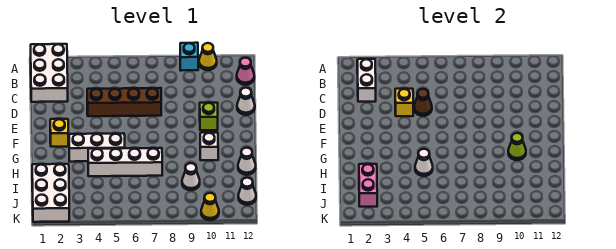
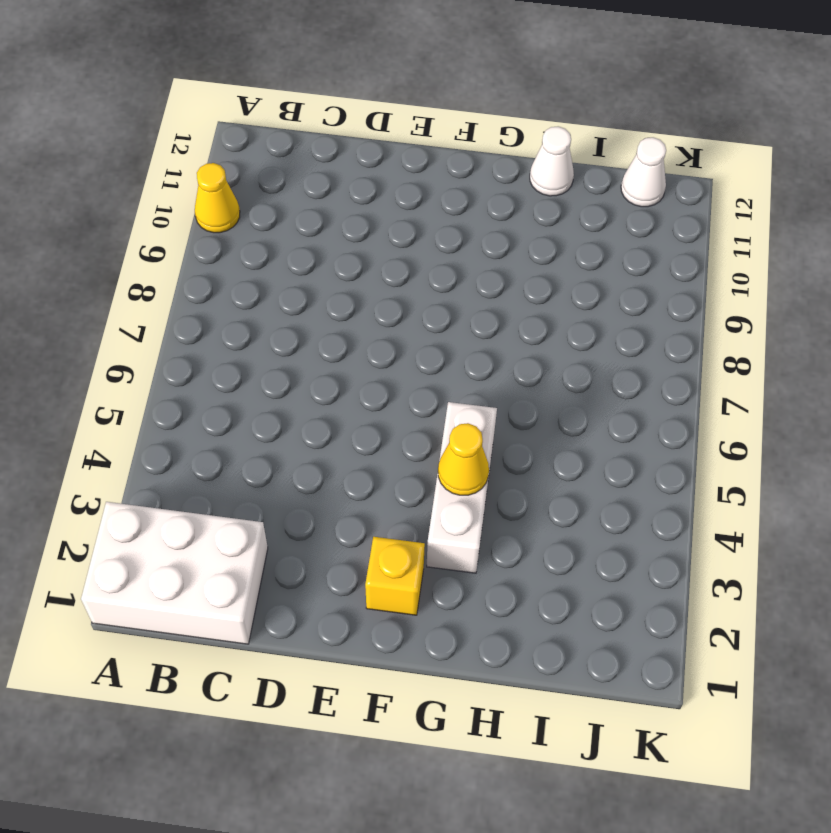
yellow cone G4 level 2 -> yellow cone K10 level 1
none -> cyan brick A9 level 1
none -> pink cone B12 level 1
none -> brown brick D4:D7 level 1

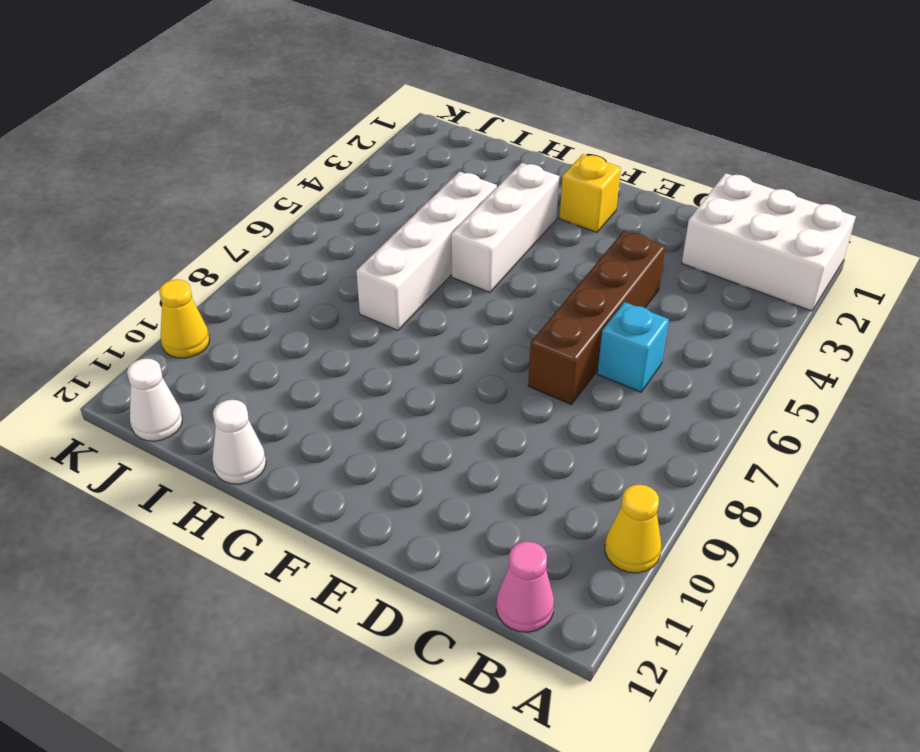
cyan brick C6 level 1 -> cyan brick A9 level 1
none -> white cone D12 level 1
none -> lime brick E10 level 1
none -> white brick G10 level 1

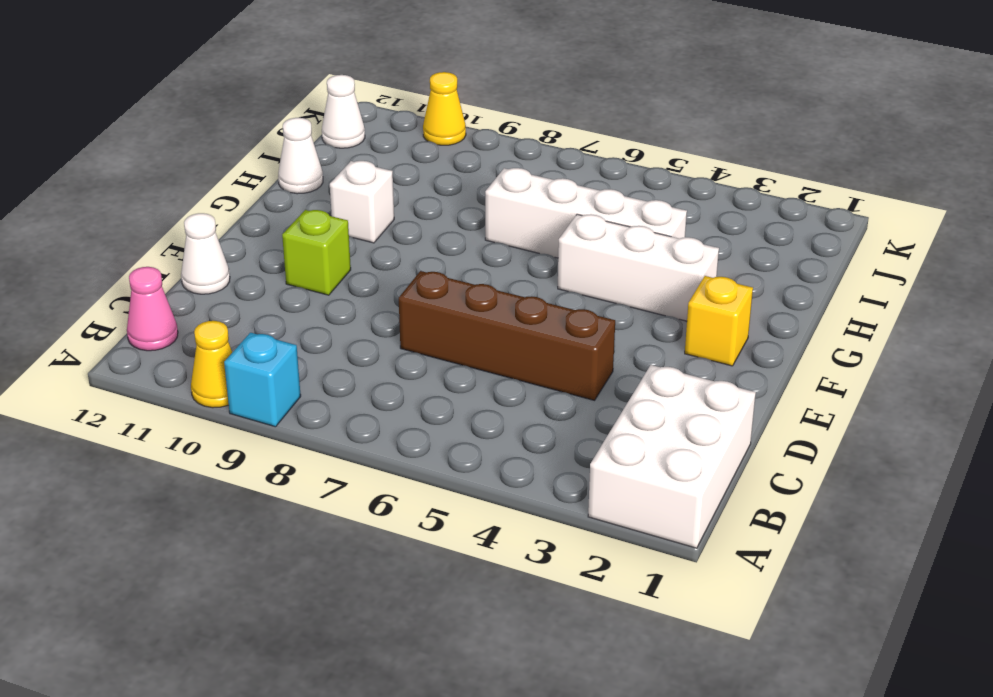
none -> white brick I1:K2 level 1
none -> white cone I9 level 1
none -> white brick B2:C2 level 2

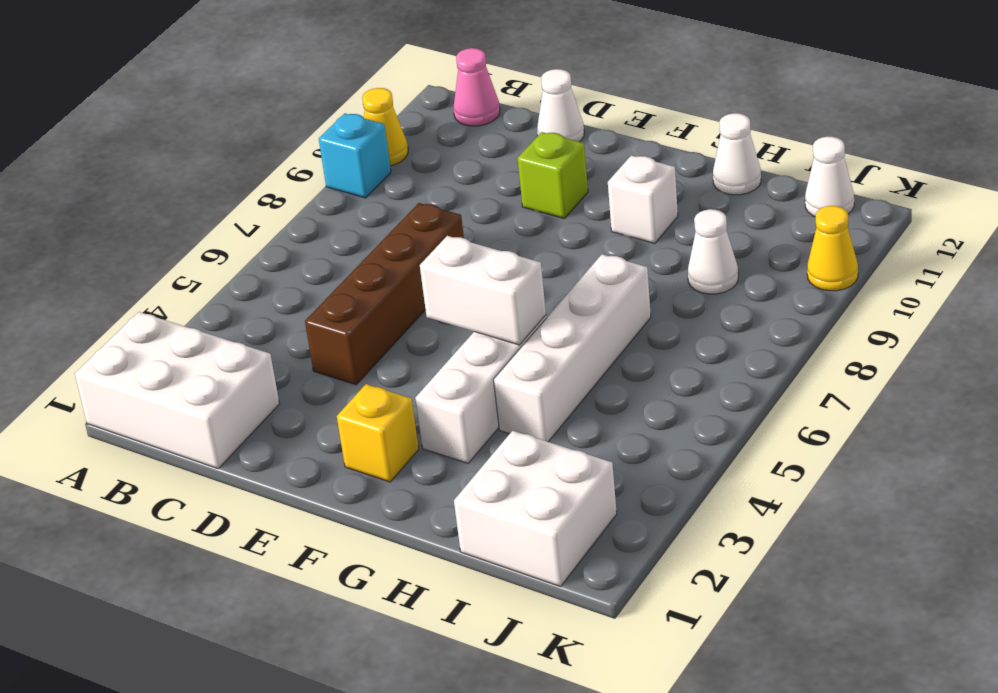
white brick F5:G5 level 2 -> white brick B2:C2 level 2
white brick I1:J2 level 1 -> white brick I1:K2 level 1
none -> yellow brick D4 level 2
none -> brown cone D5 level 2
none -> lime cone G10 level 2

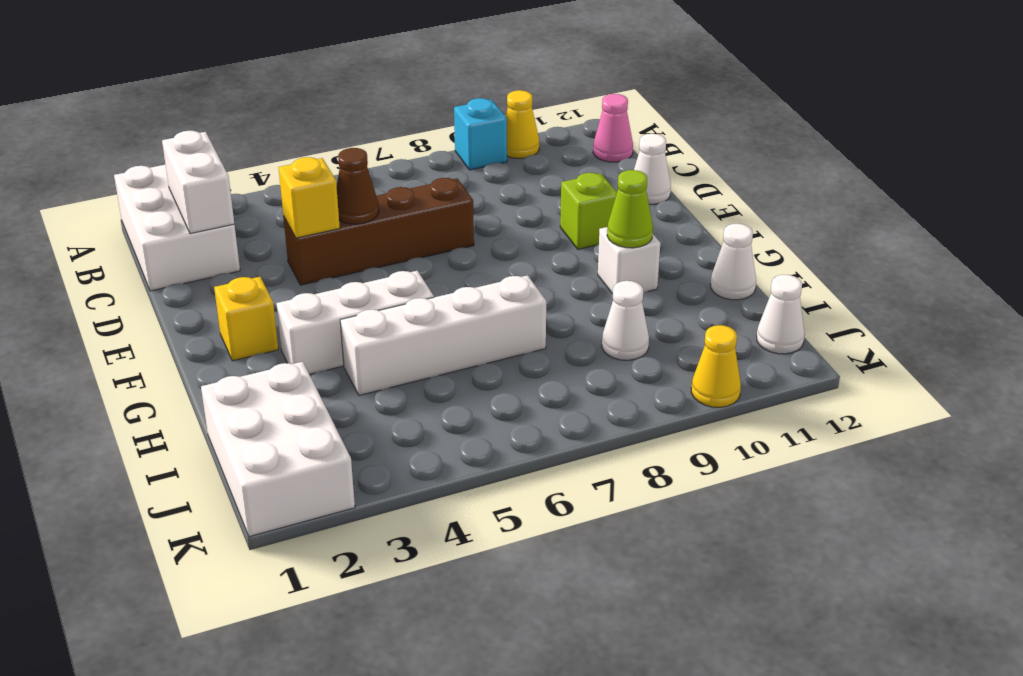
none -> white cone H5 level 2
none -> pink brick I2:J2 level 2

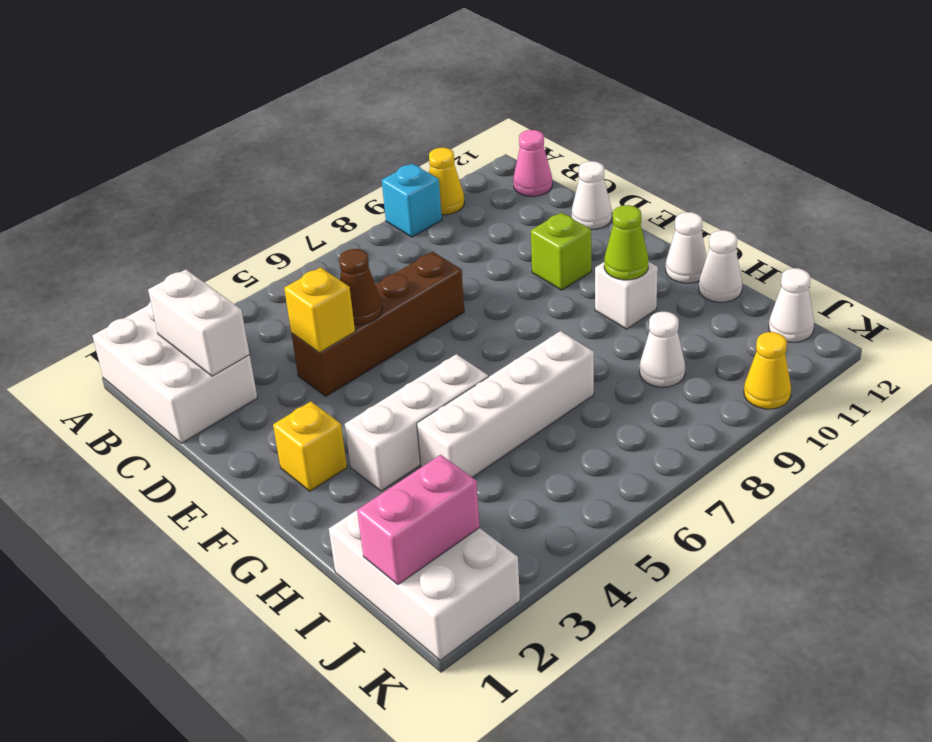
white cone G12 level 1 -> white cone H5 level 2
pink brick J1:J2 level 2 -> pink brick I2:J2 level 2

